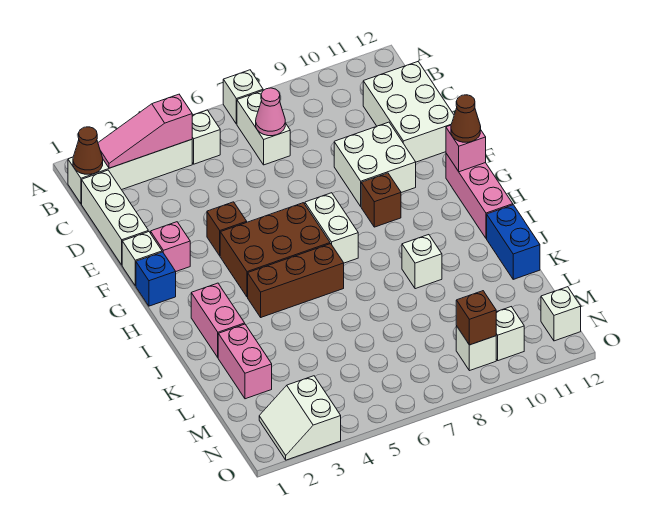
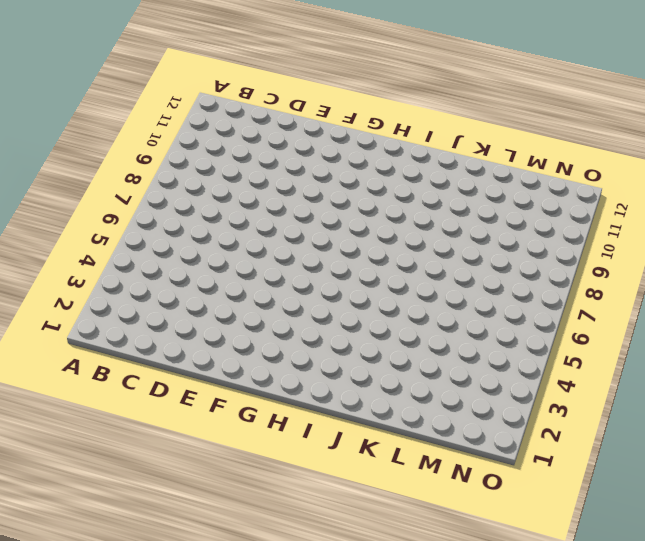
none -> white brick A7 level 1
none -> white brick B1:B4 level 1
none -> white brick B5 level 1
none -> white brick B7:C7 level 1

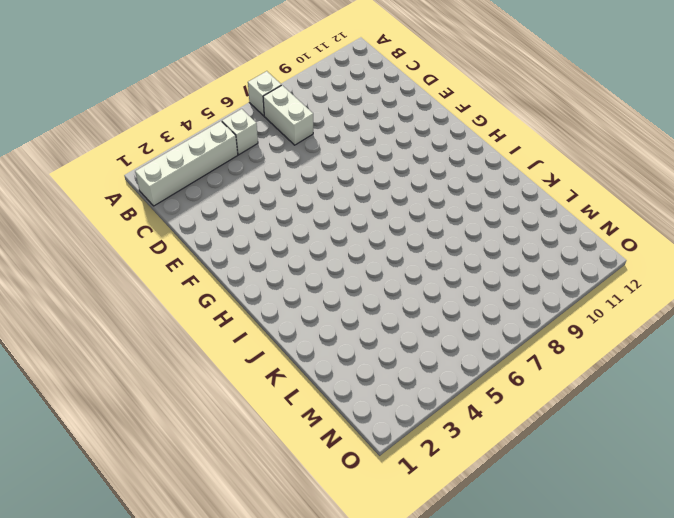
none -> white brick C1:E1 level 1
none -> white brick C11:E12 level 1
none -> white brick E9:F10 level 1
none -> white brick F1 level 1

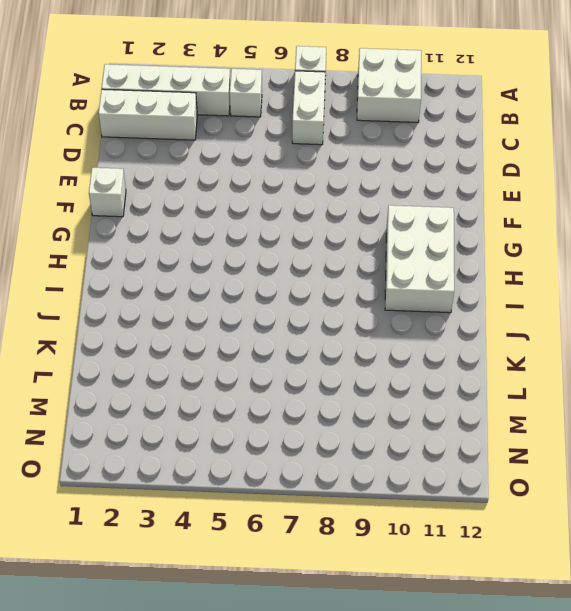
white brick A9:B10 level 1 -> white brick E9:F10 level 1
white brick C1:C3 level 1 -> white brick C1:E1 level 1
white brick G10:I11 level 1 -> white brick C11:E12 level 1
none -> pink brick F2 level 1
none -> brown brick F4 level 1
none -> blue brick G1 level 1
none -> brown brick G4:H6 level 1

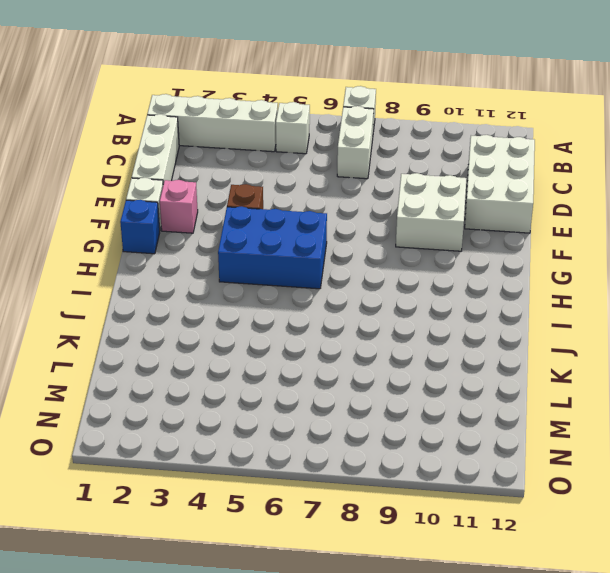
blue brick G4:H6 level 1 -> brown brick G4:H6 level 1
none -> white brick G7:H7 level 1
none -> brown brick G9 level 1
none -> pink brick G12:I12 level 1
none -> pink brick I2:J2 level 1

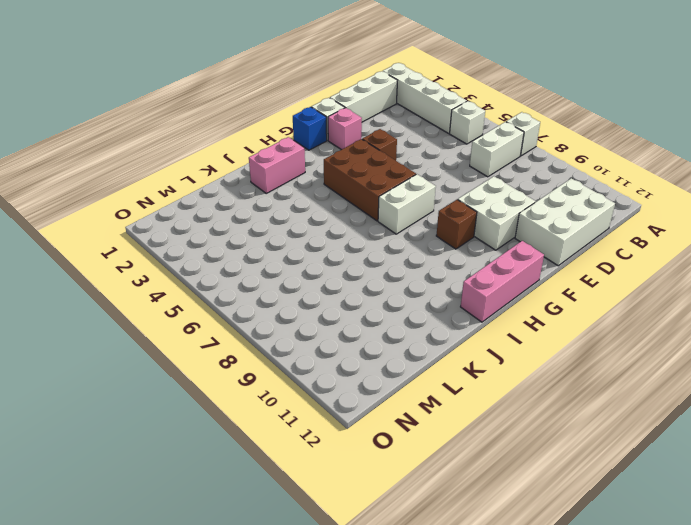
none -> brown brick I4:I6 level 1
none -> white brick J9 level 1
none -> blue brick J12:K12 level 1
none -> pink brick K2:L2 level 1

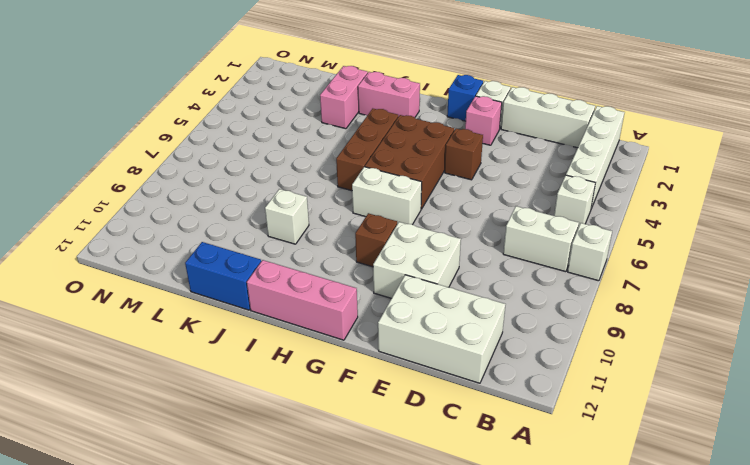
pink brick K2:K3 level 1 -> pink brick K2:L2 level 1
none -> white slope N2:O3 level 1 top 3
none -> white brick N9 level 1
none -> white brick N10 level 1
none -> white brick N12 level 1

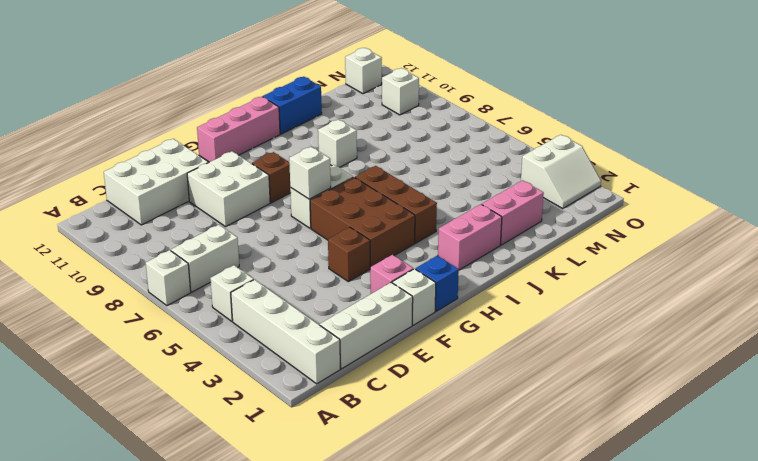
white brick G7 level 2 -> white brick N9 level 1
none -> brown cone B1 level 2
none -> pink slope B2:B4 level 2 top 4
none -> pink cone C7 level 2
none -> pink brick G12 level 2

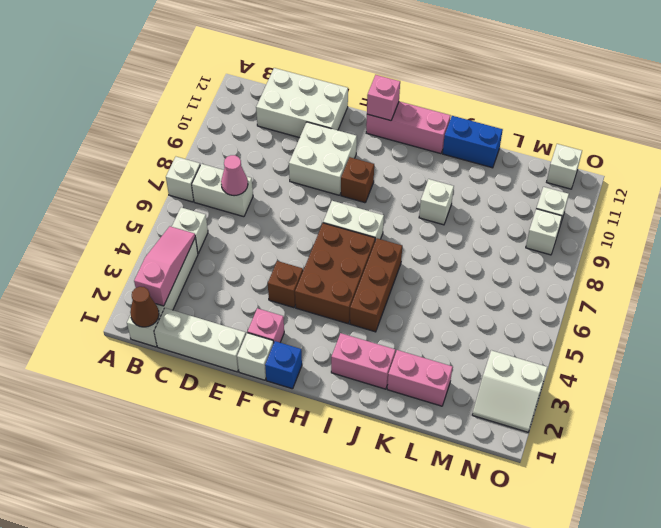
pink slope B2:B4 level 2 top 2 -> pink slope B2:B4 level 2 top 4
none -> brown brick N9 level 2
none -> brown cone G12 level 3

